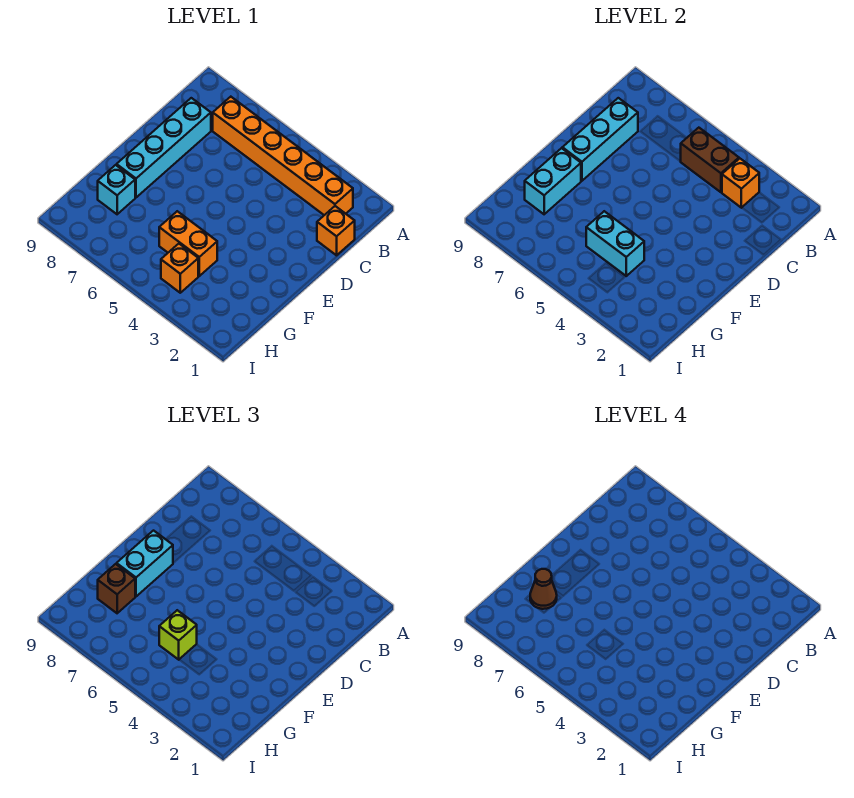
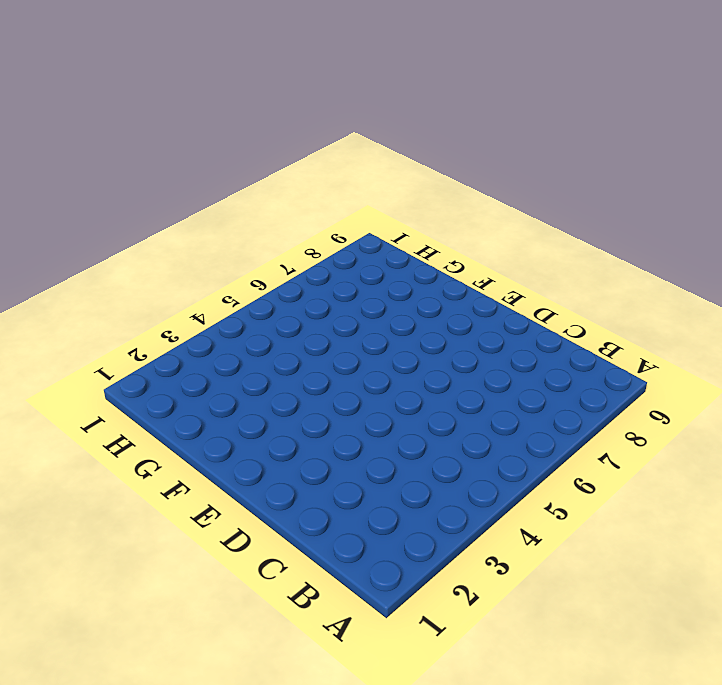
none -> orange brick B2:B7 level 1
none -> orange brick C1 level 1
none -> cyan brick C8:F8 level 1

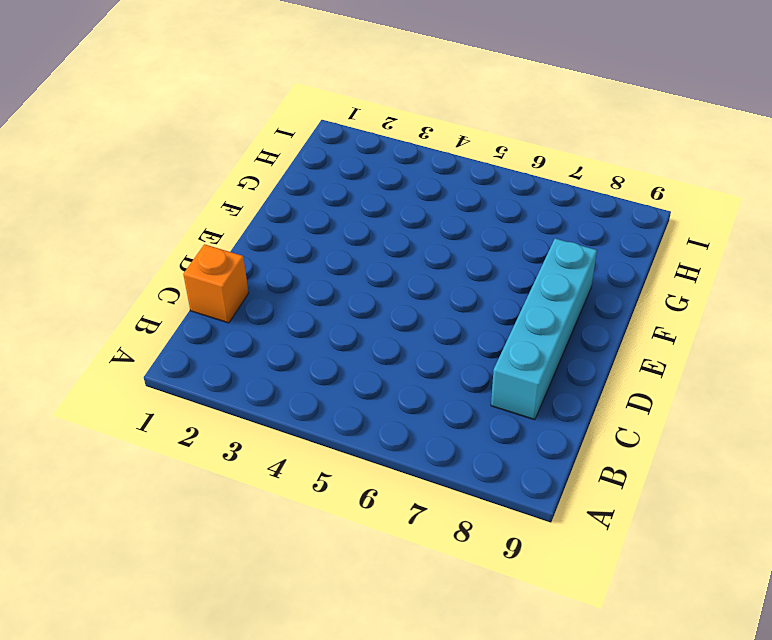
none -> orange brick B2:B7 level 1
none -> orange brick G4:G5 level 1
none -> cyan brick G8 level 1

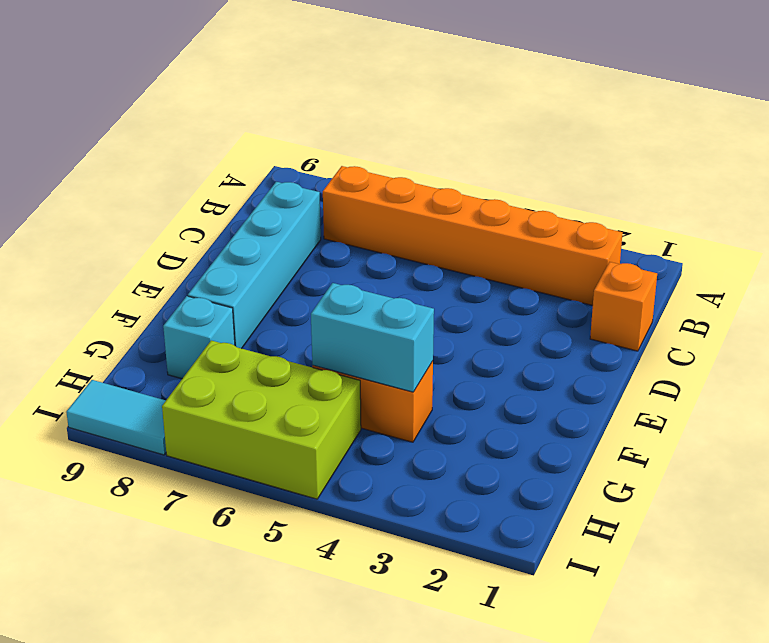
lime brick H5:I7 level 1 -> none
cyan tile I8:I9 level 1 -> none
none -> orange brick H4 level 1
none -> orange brick B3 level 2
none -> brown brick B4:B5 level 2

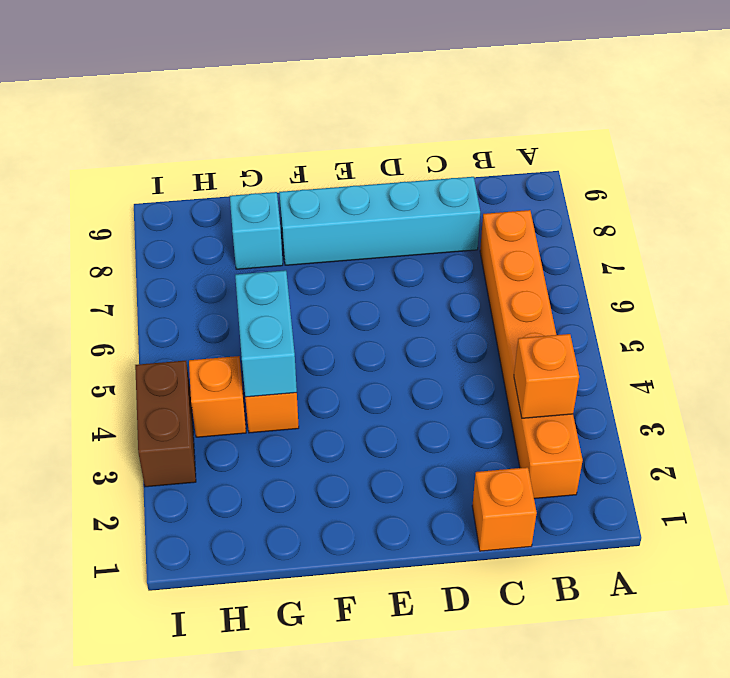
brown brick I3:I4 level 1 -> brown brick B4:B5 level 2
none -> cyan brick C8:E8 level 2
none -> cyan brick F8:G8 level 2
none -> cyan brick E8:F8 level 3

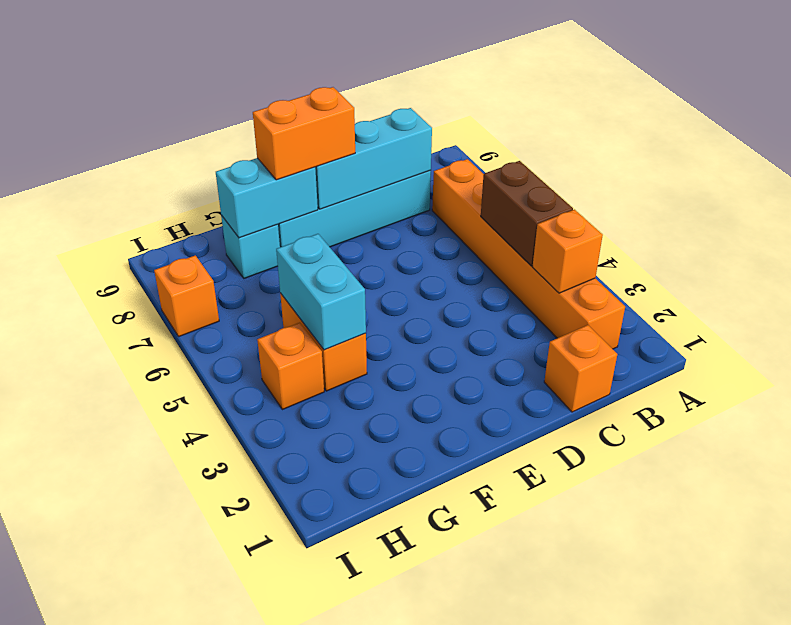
orange brick E8:F8 level 3 -> cyan brick E8:F8 level 3
orange brick I7 level 1 -> none
none -> lime brick G5 level 3
none -> brown brick G8 level 3
none -> brown cone G8 level 4

